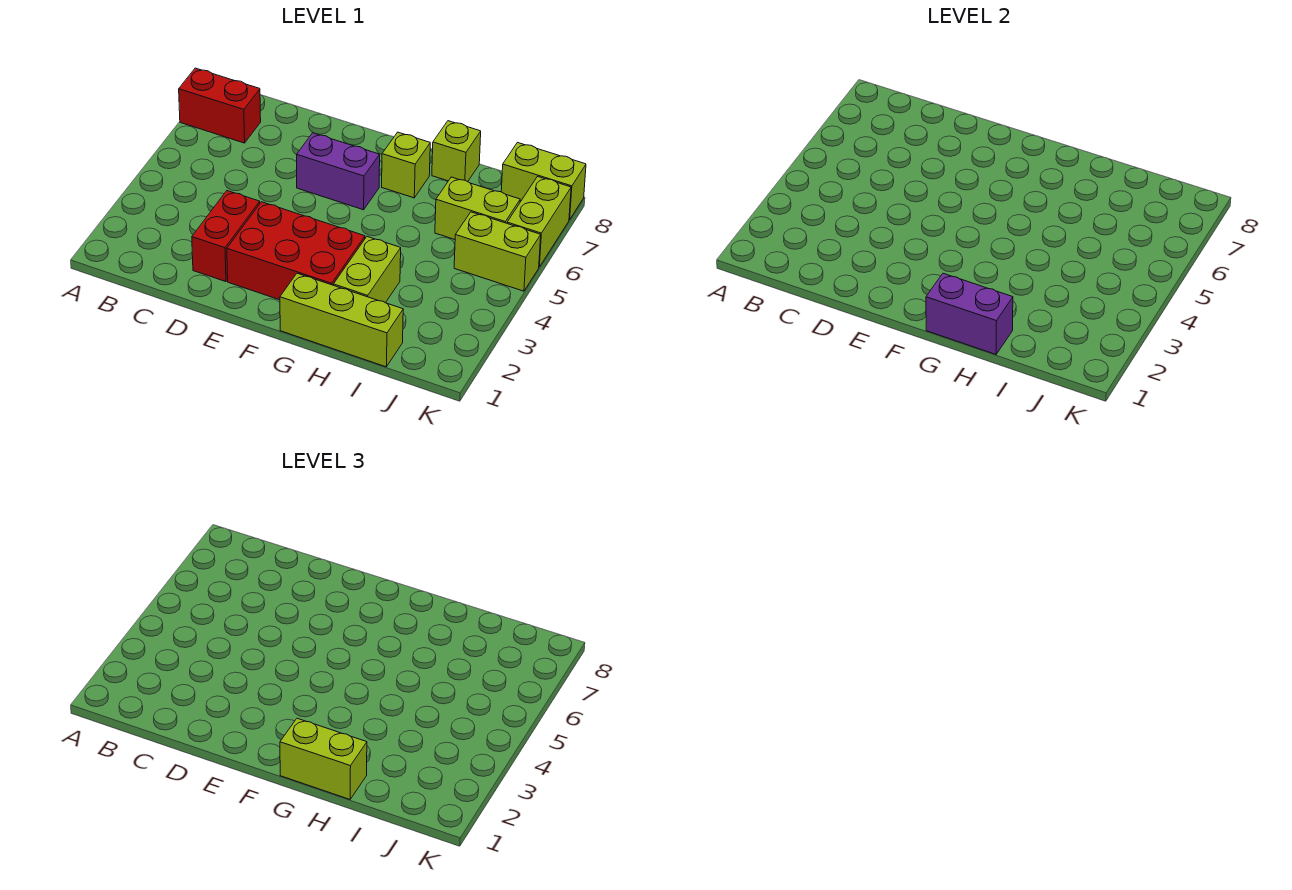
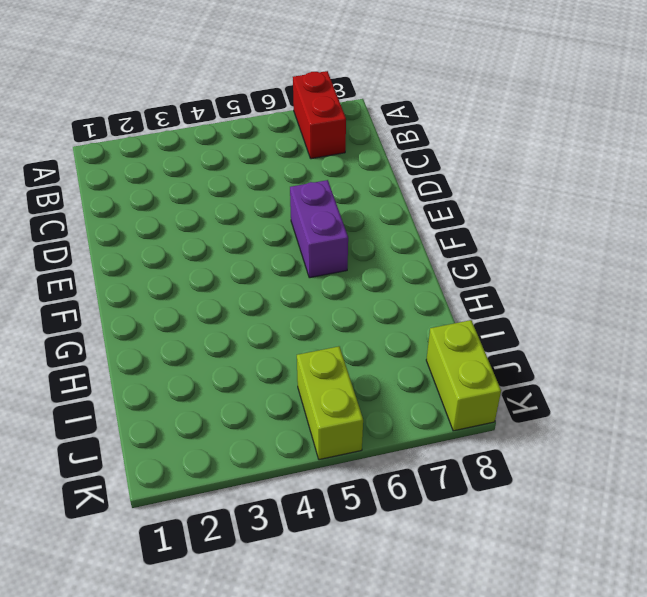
none -> red brick D2:D3 level 1
none -> red brick E2:G3 level 1
none -> lime brick G1:I1 level 1

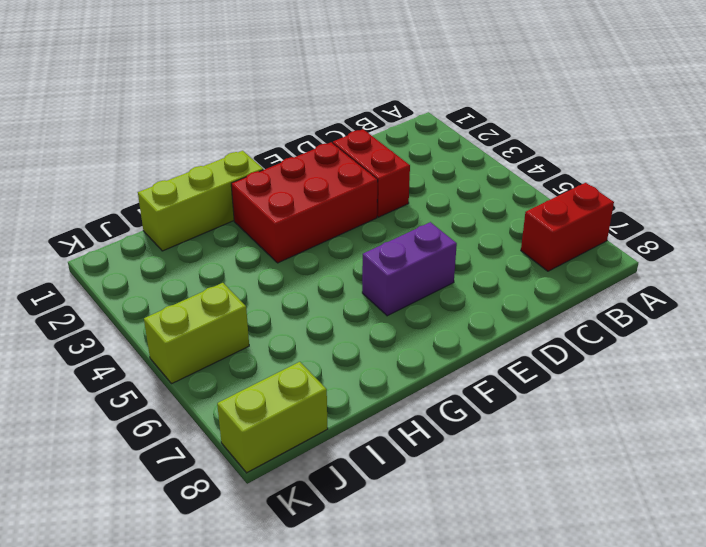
none -> lime brick G7 level 1
none -> lime brick H2:H3 level 1
none -> lime brick H8 level 1

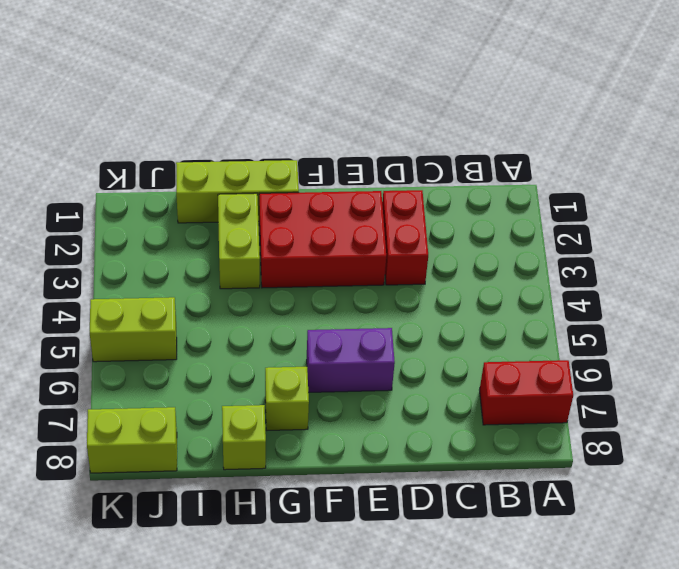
none -> lime brick I6:J6 level 1
none -> lime brick K6:K7 level 1
none -> purple brick G1:H1 level 2

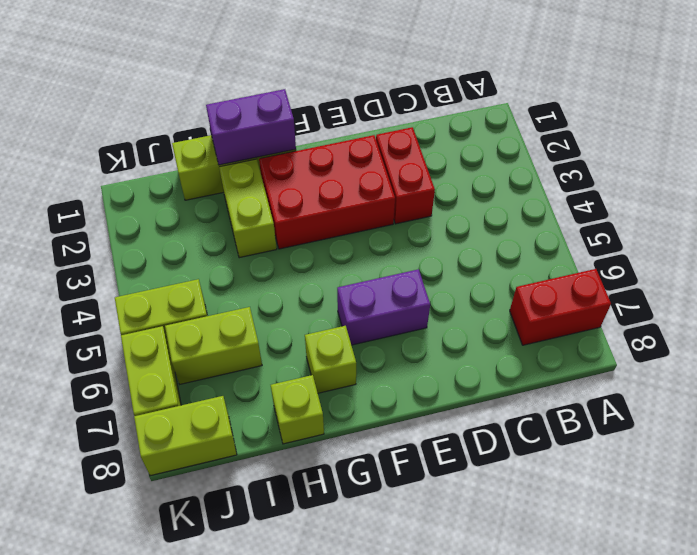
none -> lime brick G1:H1 level 3

